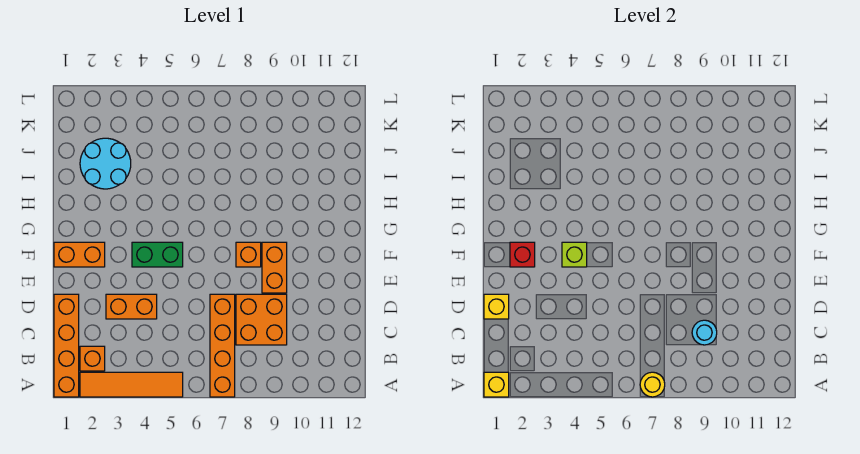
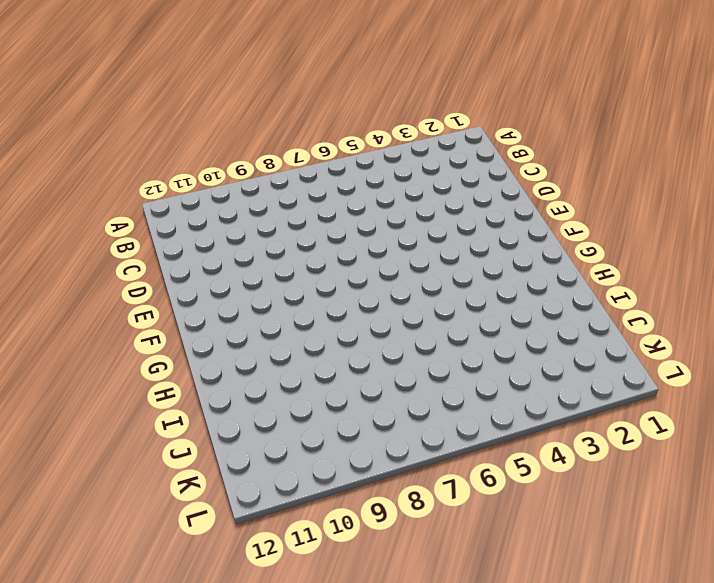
none -> orange brick A1:D1 level 1
none -> orange tile A2:A5 level 1
none -> orange brick A7:D7 level 1

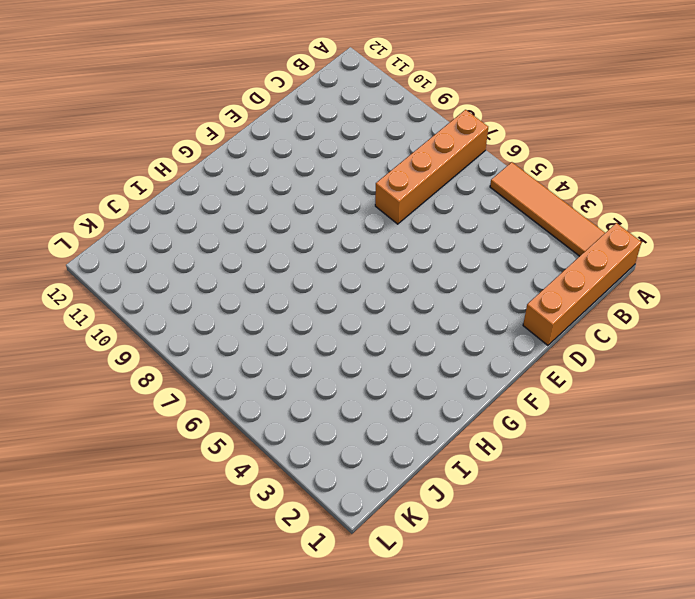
none -> orange brick B2 level 1
none -> orange brick C8:D9 level 1
none -> orange brick D3:D4 level 1

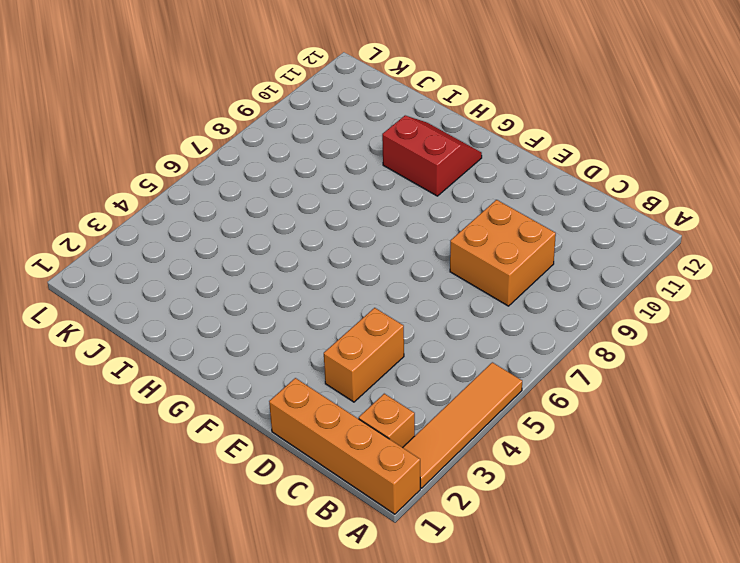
red slope G10:H11 level 1 top 10 -> none
none -> orange brick A7:D7 level 1
none -> orange brick E9:F9 level 1
none -> orange brick F1:F2 level 1

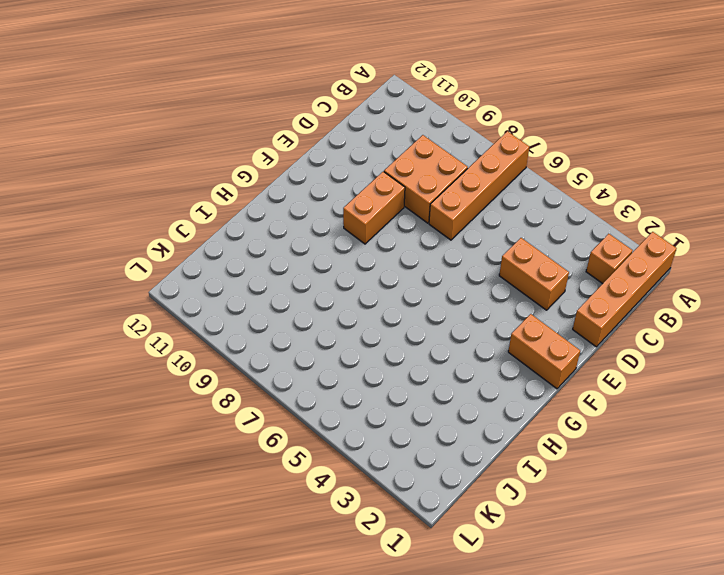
none -> orange tile A2:A5 level 1
none -> green brick F4:F5 level 1
none -> orange brick F8 level 1

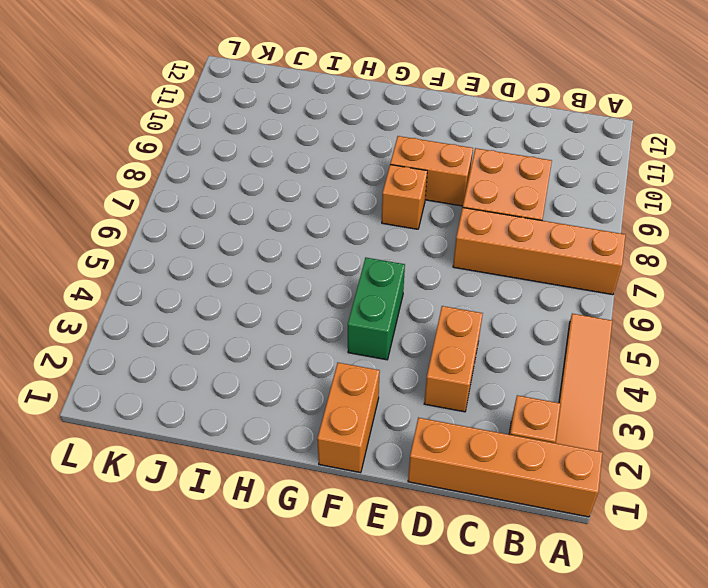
none -> cyan round brick I2:J3 level 1
none -> yellow brick A1 level 2
none -> yellow round brick A7 level 2

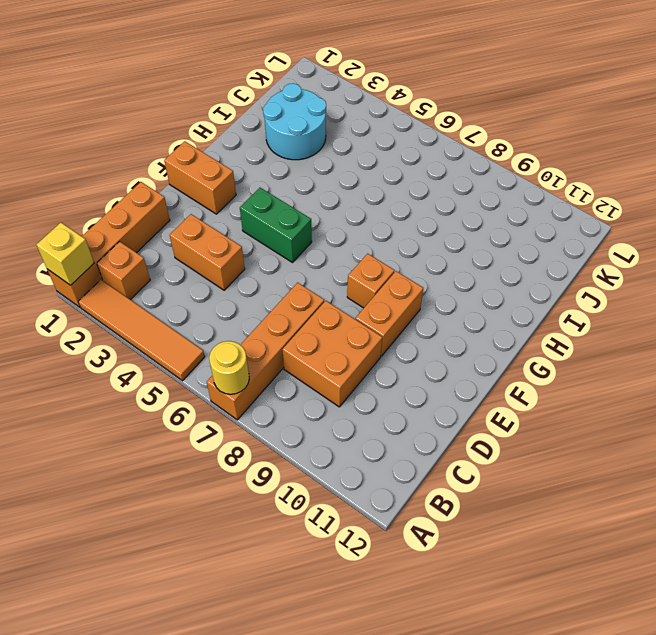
none -> cyan round brick C9 level 2
none -> yellow brick D1 level 2
none -> red brick F2 level 2

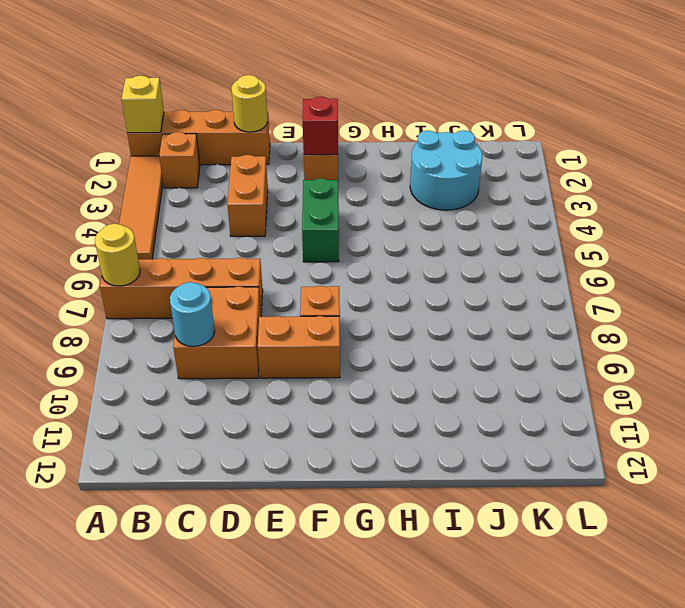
yellow round brick D1 level 2 -> yellow brick D1 level 2
none -> lime brick F4 level 2

